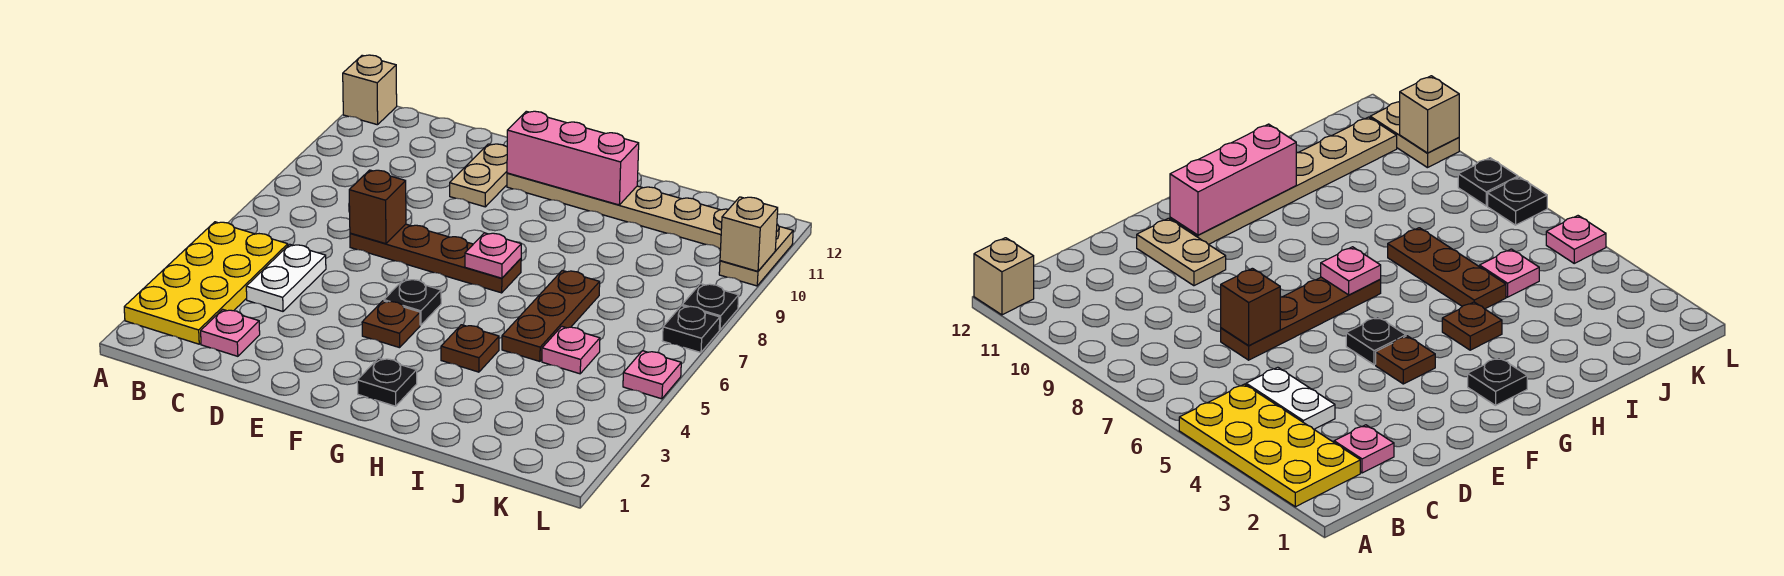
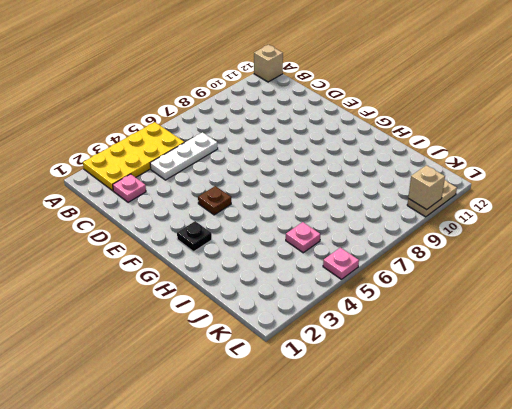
white plate C4:C6 level 1 -> white plate C4:C5 level 1
none -> brown plate D7:G7 level 1
none -> tan plate E10:E11 level 1
none -> black plate F5 level 1

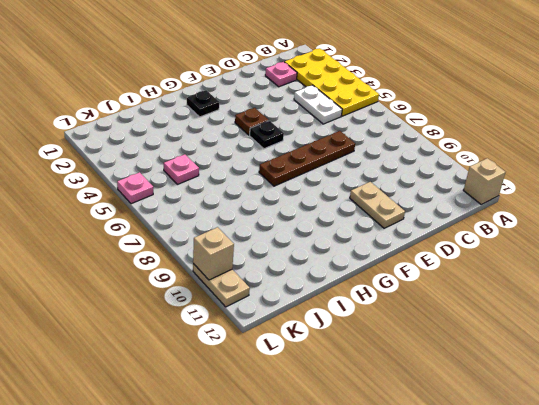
none -> tan plate F11:K11 level 1
none -> brown plate H4 level 1
none -> brown plate I5:I7 level 1

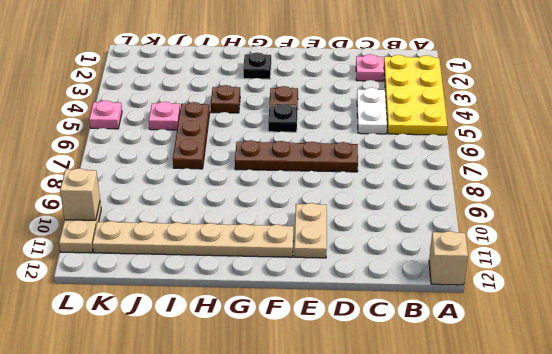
none -> black plate L7 level 1
none -> black plate L8 level 1
none -> brown brick D7 level 2

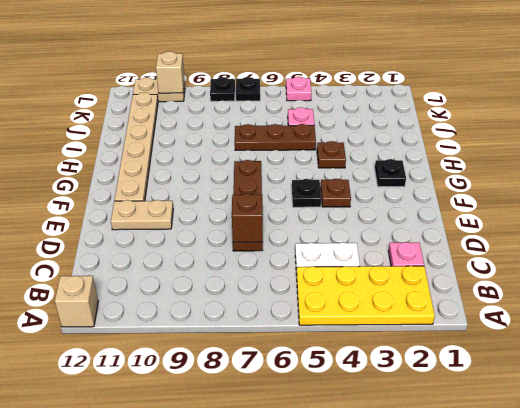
none -> pink brick F11:H11 level 2
none -> pink plate G7 level 2

